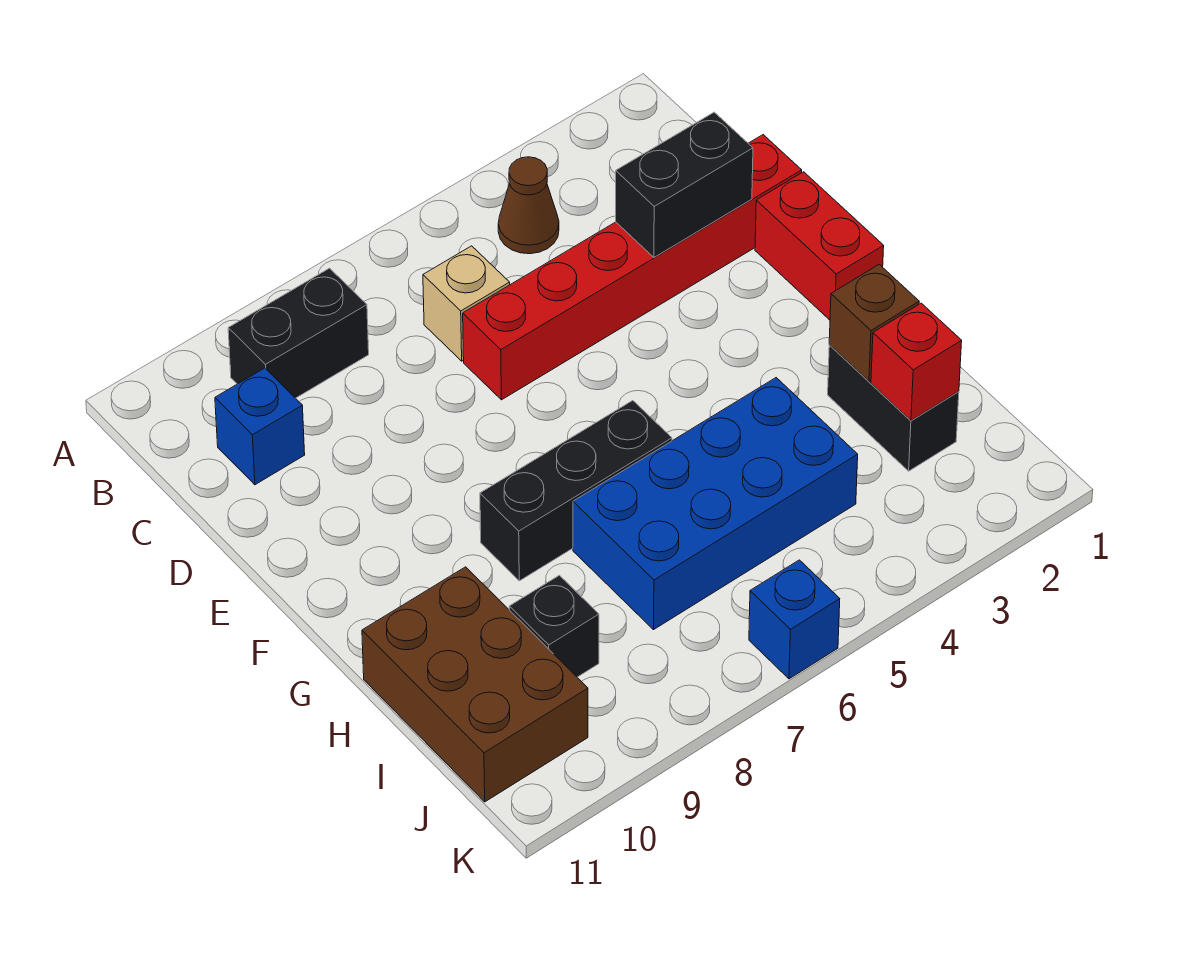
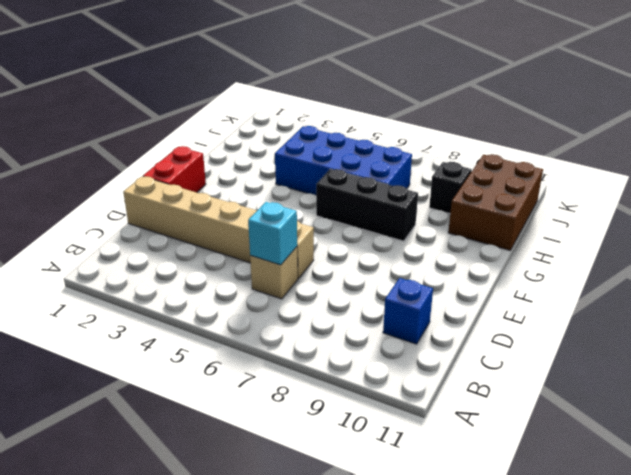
cyan brick C6 level 2 -> none
tan brick D1:D6 level 1 -> red brick D1:D6 level 1
none -> brown cone B4 level 1
none -> black brick B8:B9 level 1
none -> black brick H2:I2 level 1

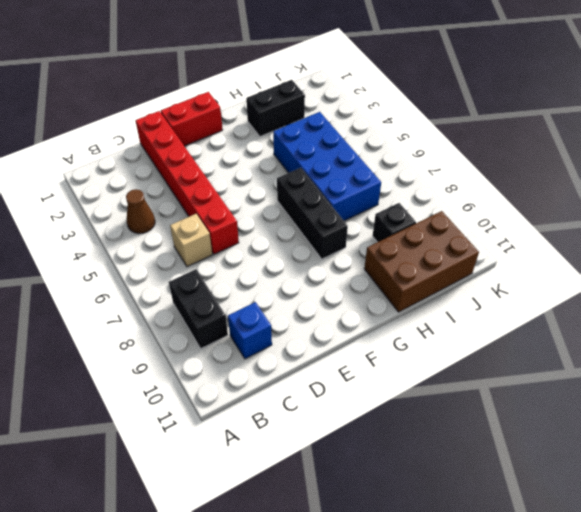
none -> blue brick K6 level 1
none -> black brick D2:D3 level 2
none -> brown brick H2 level 2

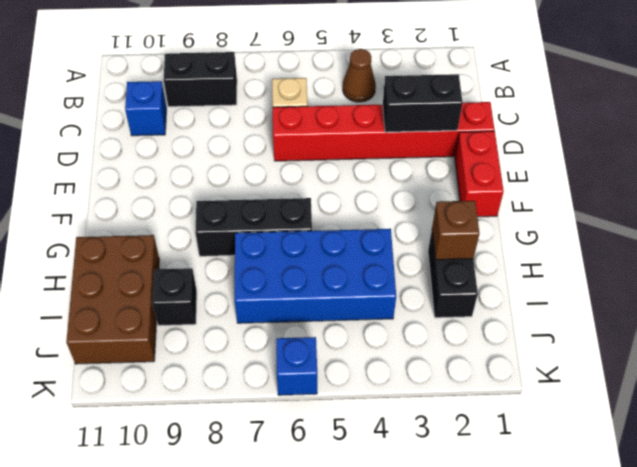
none -> red brick I2 level 2

